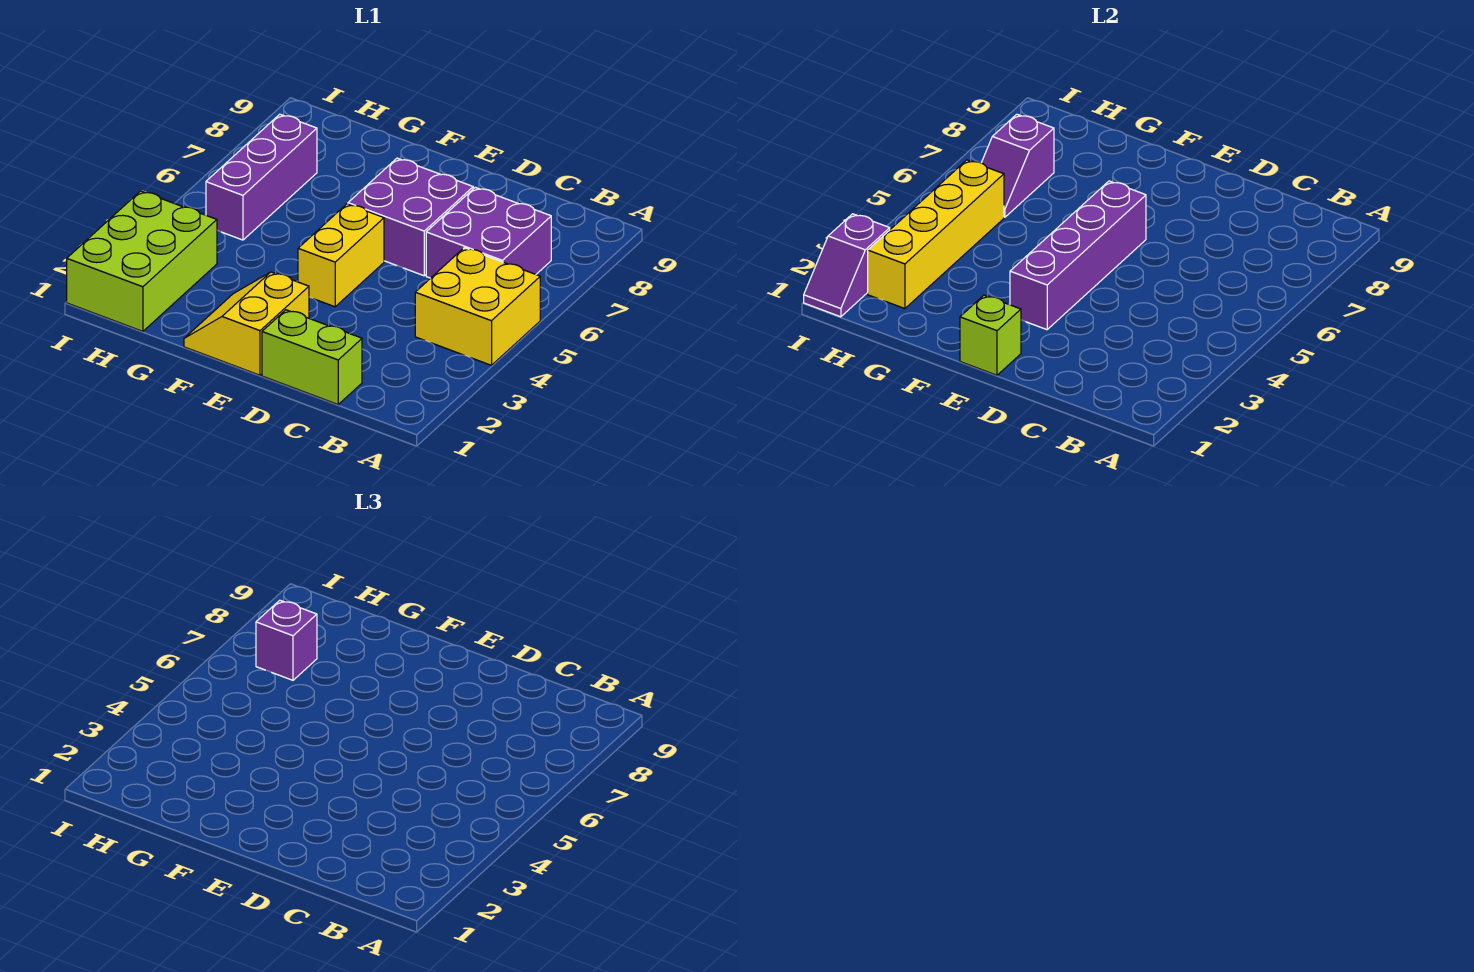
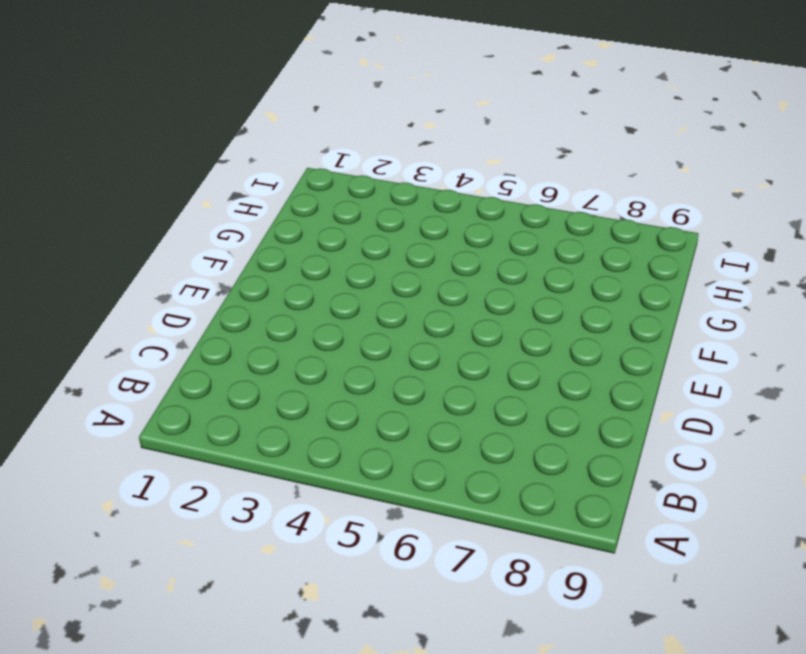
none -> yellow brick A4:B5 level 1
none -> purple brick B6:C7 level 1
none -> lime brick C1:D1 level 1

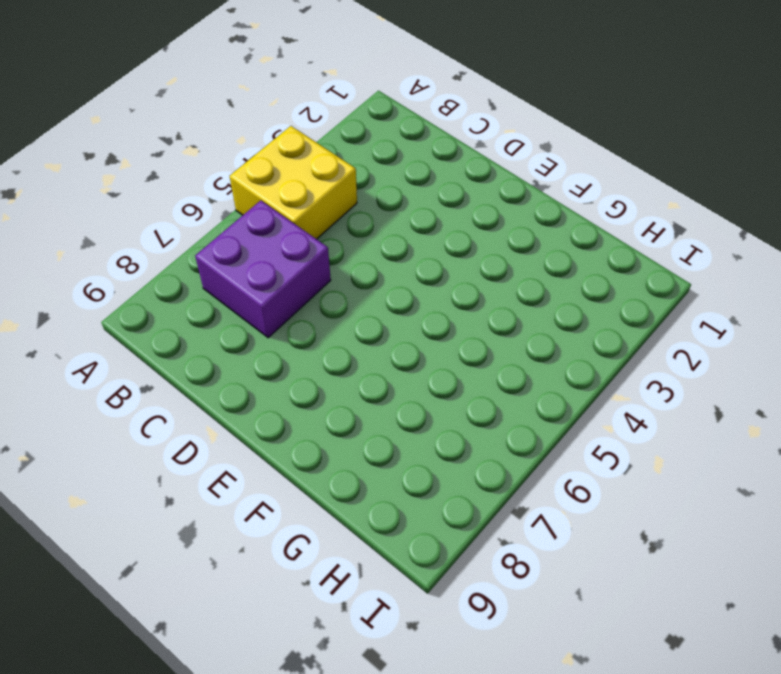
none -> lime brick C1:D1 level 1
none -> purple brick D6:E7 level 1
none -> yellow slope E1:F2 level 1 top E

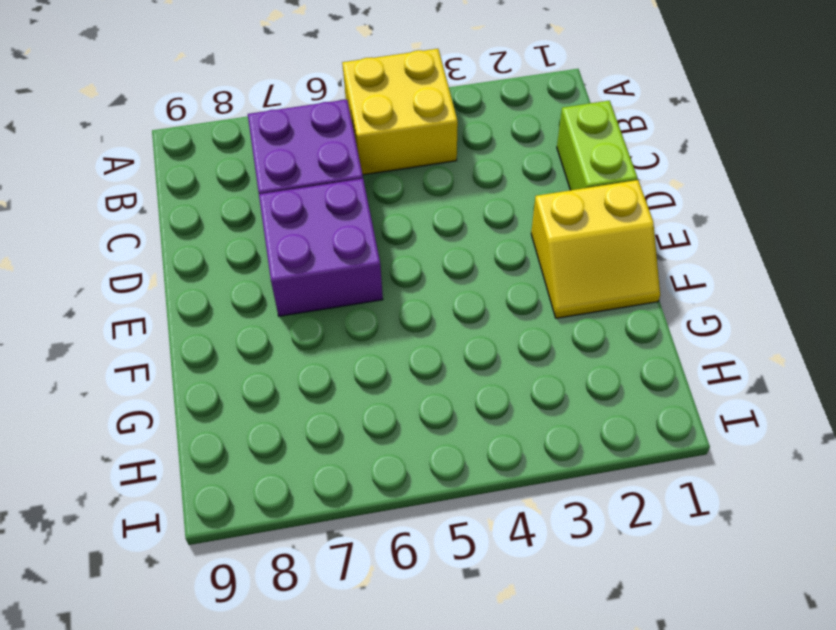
none -> yellow brick E4:E5 level 1
none -> lime brick H1:I3 level 1
none -> purple brick H5:H7 level 1

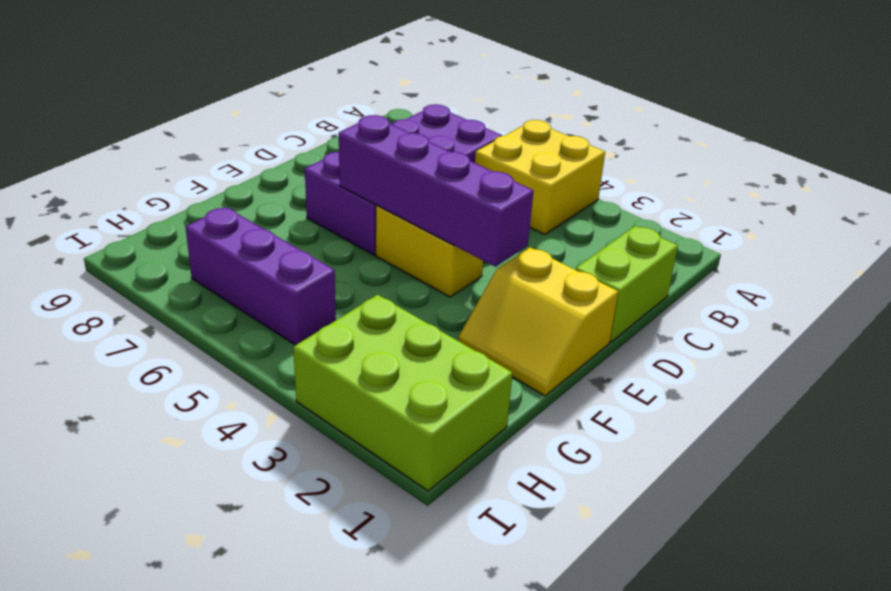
none -> lime brick E1 level 2
none -> yellow brick H2:H5 level 2
none -> purple slope H6:H7 level 2 top 7

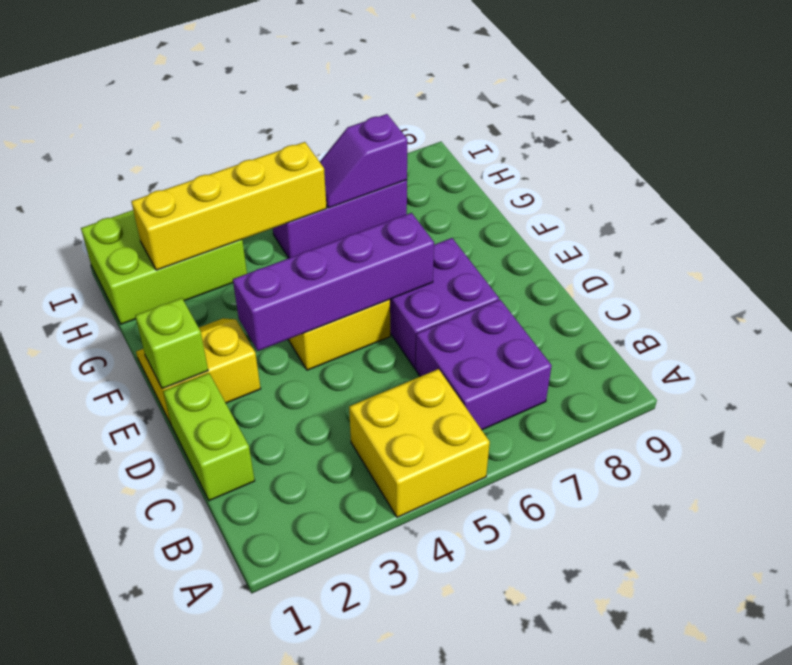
none -> purple slope I1:I2 level 2 top 2
none -> purple brick H7 level 3

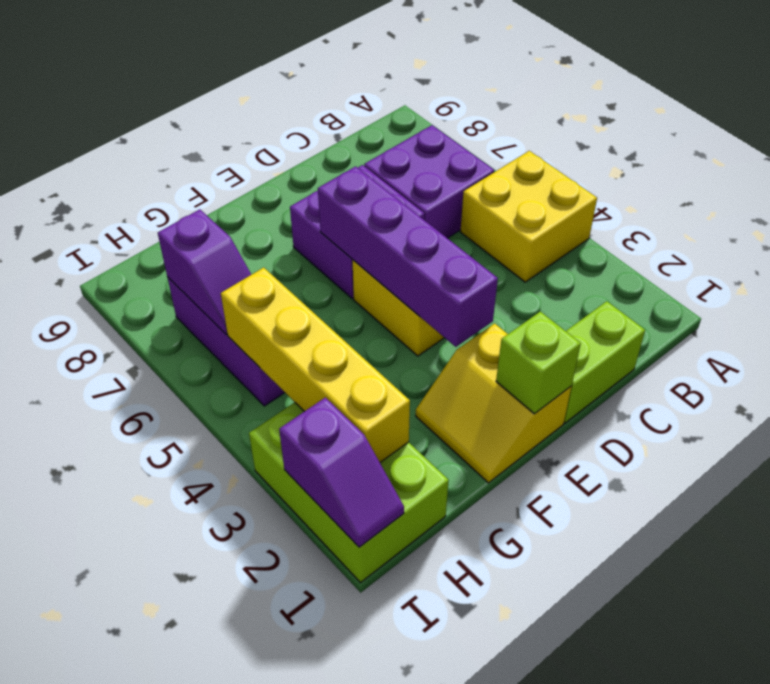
none -> purple brick H7 level 3

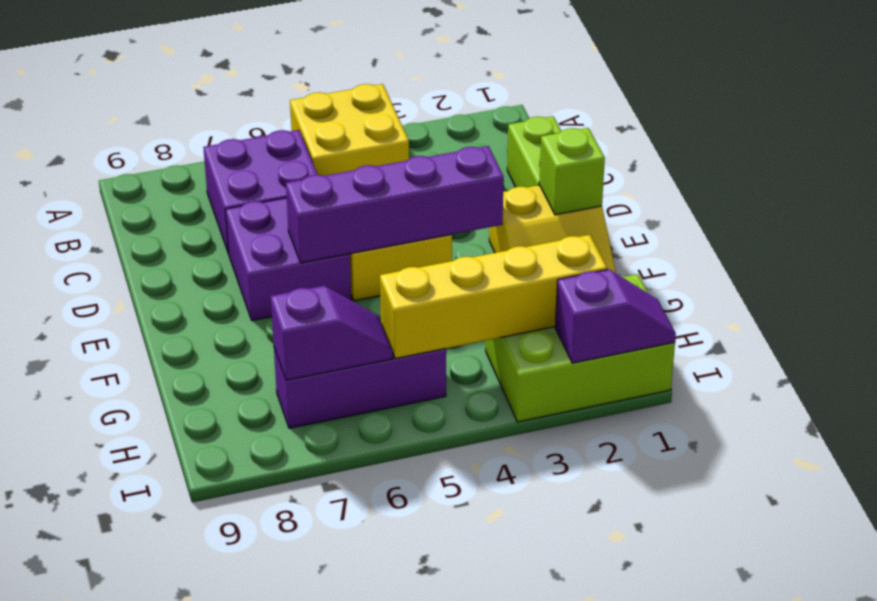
none -> purple brick H7 level 3

